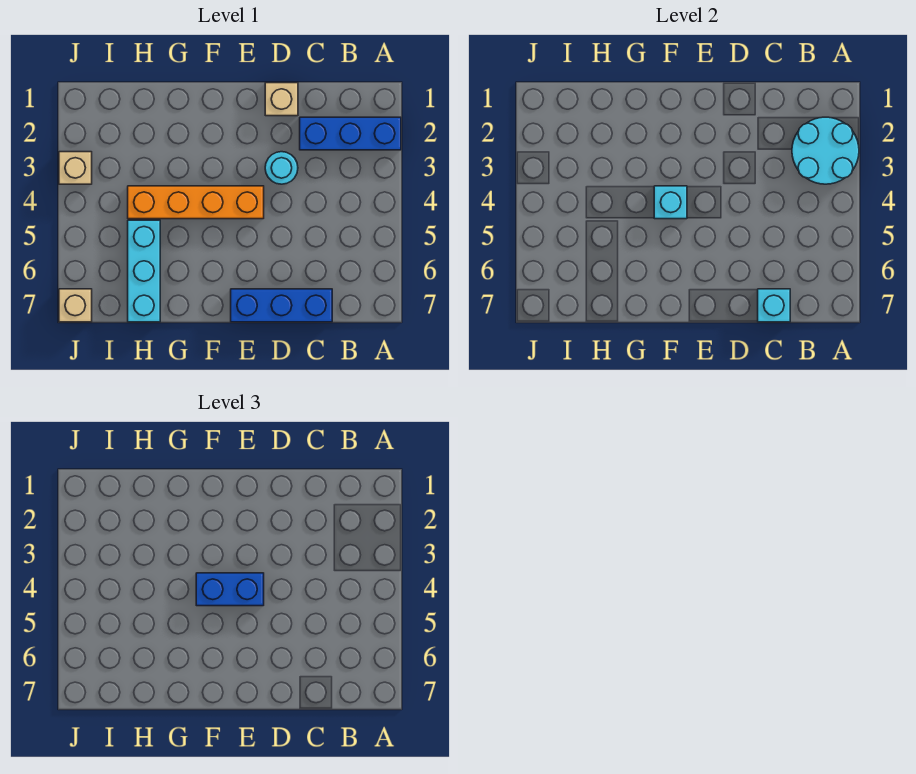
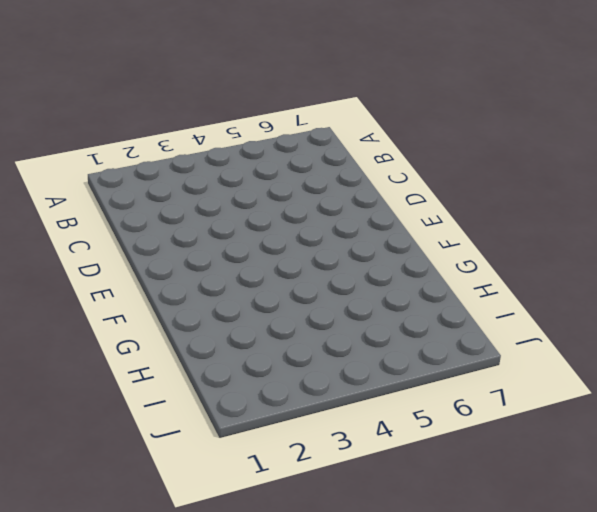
none -> blue brick A2:C2 level 1
none -> blue brick C7:E7 level 1
none -> tan brick D1 level 1

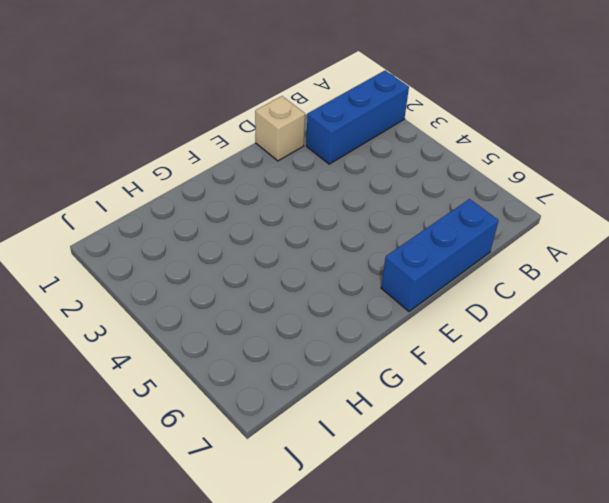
none -> cyan round brick D3 level 1
none -> orange brick E4:H4 level 1
none -> cyan brick H5:H7 level 1

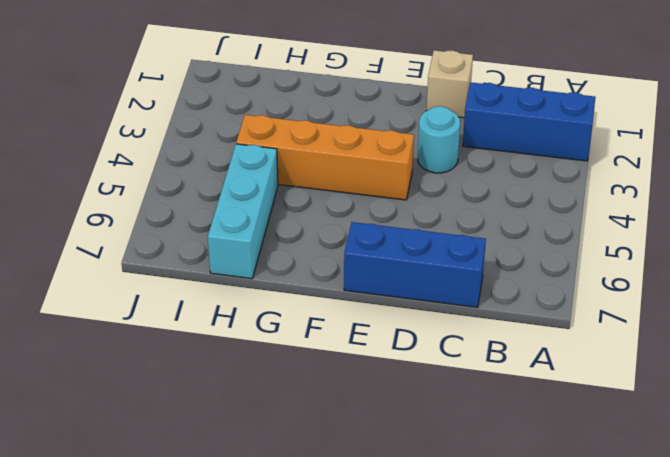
none -> tan brick J3 level 1
none -> tan brick J7 level 1
none -> cyan round brick A2:B3 level 2

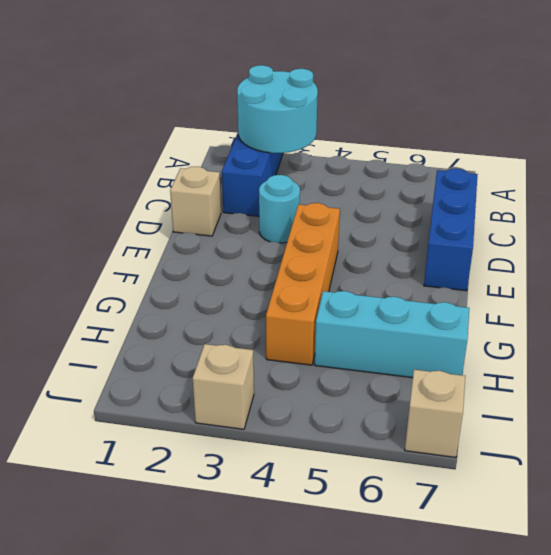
none -> cyan brick C7 level 2
none -> cyan brick F4 level 2
none -> blue brick E4:F4 level 3

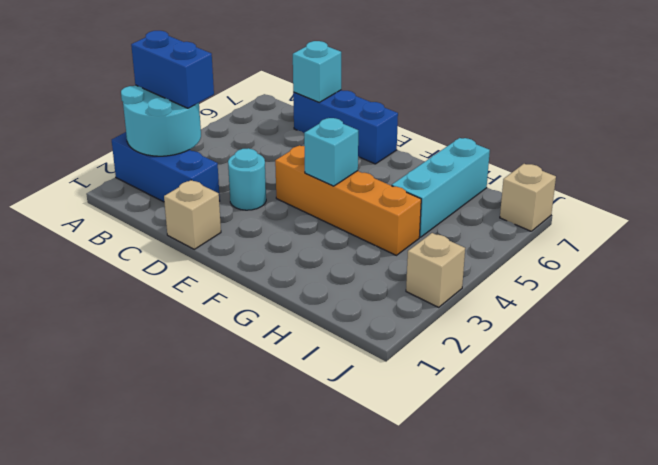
blue brick A3:B3 level 3 -> blue brick E4:F4 level 3

